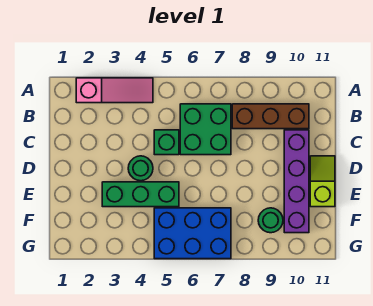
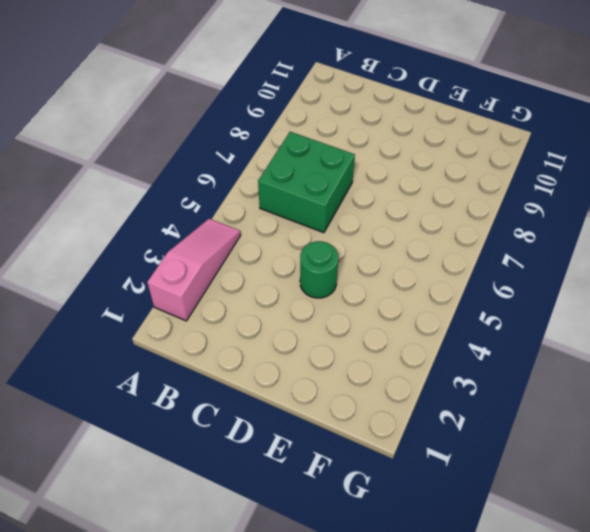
none -> brown brick B8:B10 level 1
none -> green brick C5 level 1

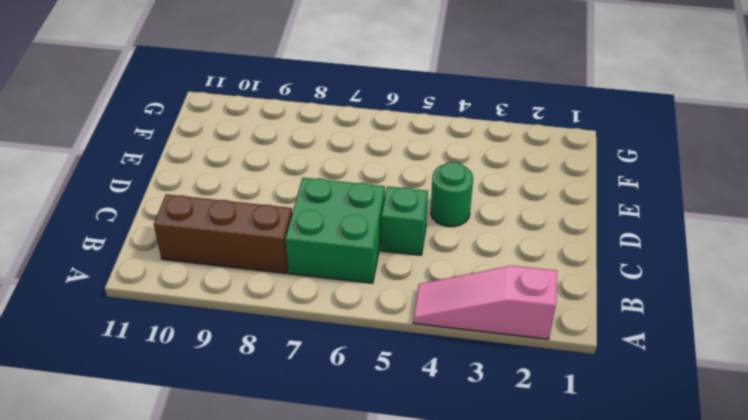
none -> purple brick C10:F10 level 1
none -> lime slope D11:E11 level 1 top E

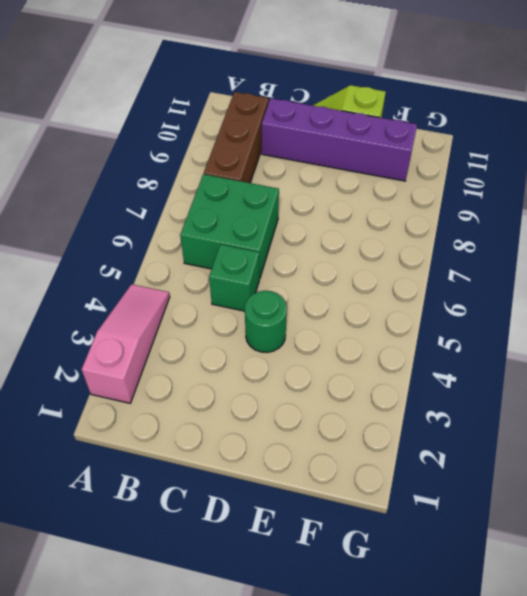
none -> green brick E3:E5 level 1
none -> blue brick F5:G7 level 1

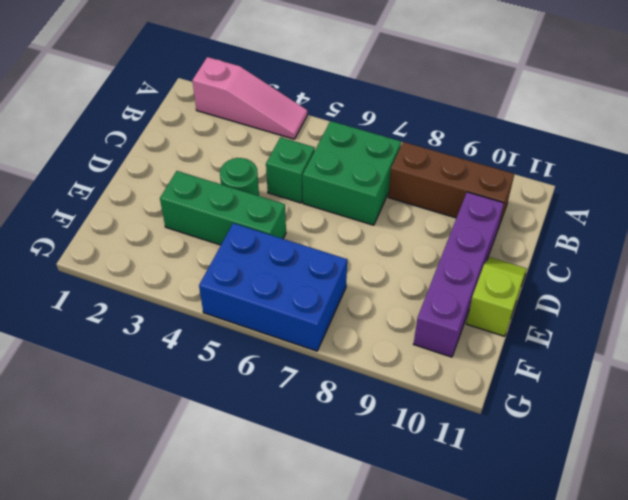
none -> green round brick F9 level 1

